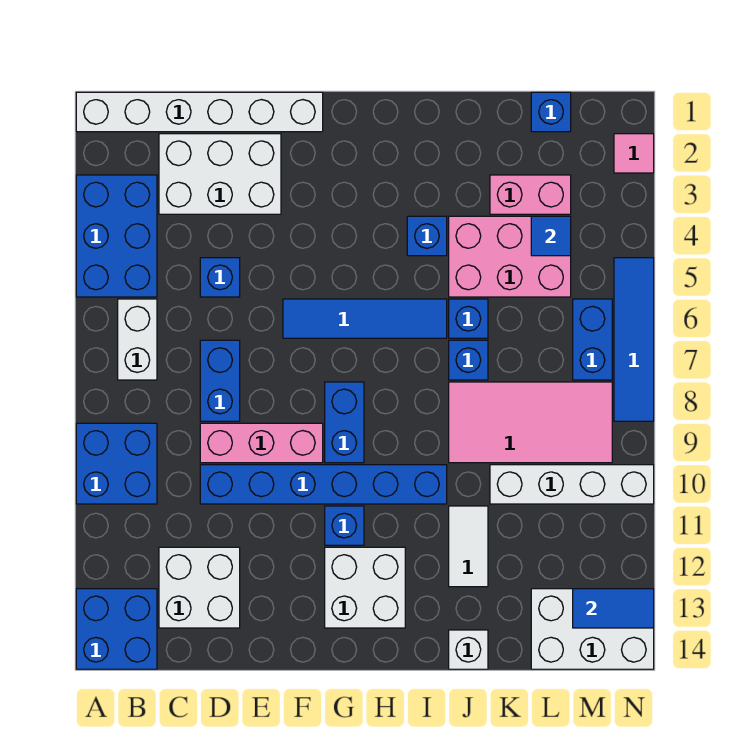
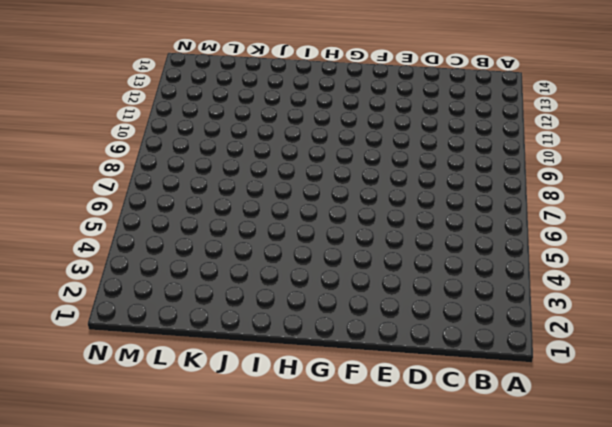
none -> white brick A1:F1 level 1
none -> blue brick A3:B5 level 1
none -> blue brick A9:B10 level 1
none -> blue brick A13:B14 level 1

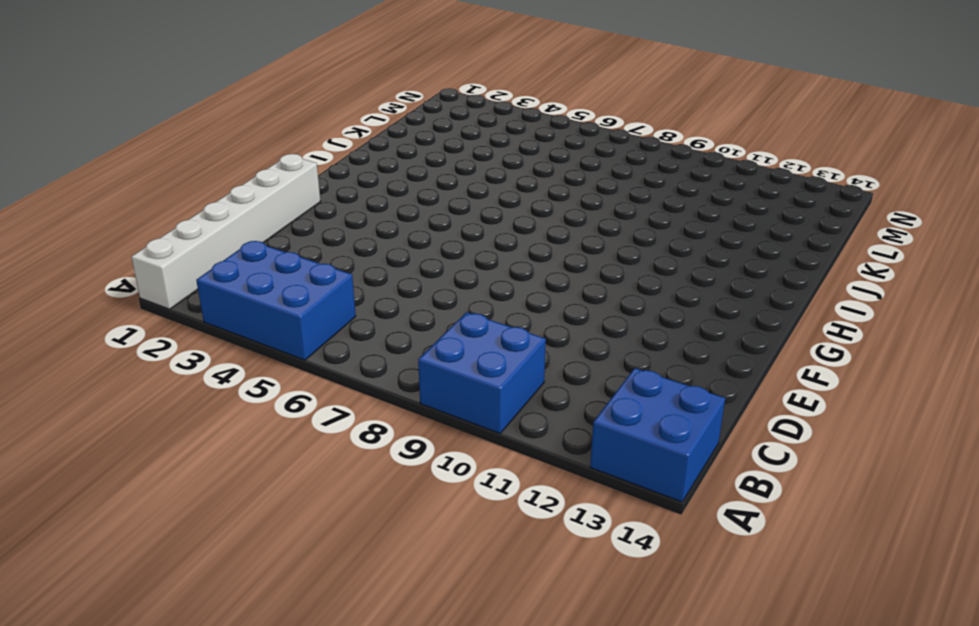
none -> white brick B6:B7 level 1
none -> white brick C2:E3 level 1
none -> white brick C12:D13 level 1
none -> blue brick D5 level 1

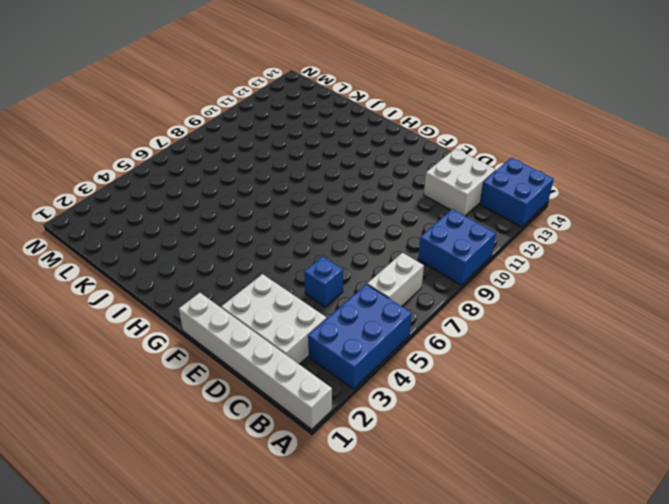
none -> blue brick D7:D8 level 1
none -> pink brick D9:F9 level 1
none -> blue brick D10:I10 level 1
none -> blue tile F6:I6 level 1

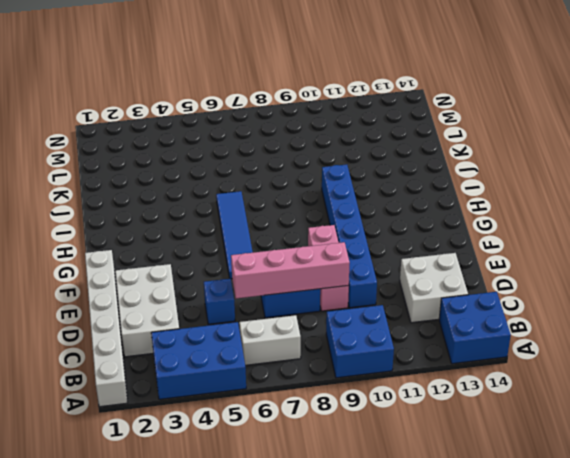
pink brick D6:D9 level 2 -> none
none -> blue brick G8:G9 level 1
none -> blue brick G11 level 1
none -> white brick G12:H13 level 1
none -> blue brick I4 level 1

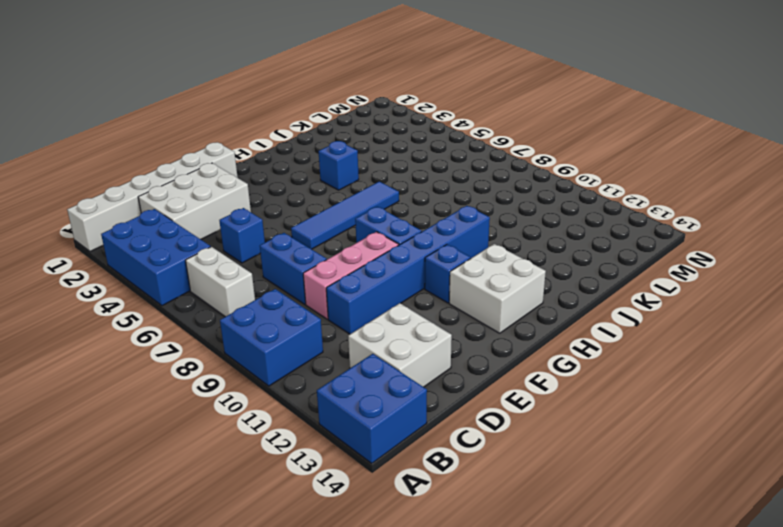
none -> pink brick J4:L5 level 1
none -> blue brick J6 level 1
none -> blue brick J7 level 1
none -> pink tile J8:M9 level 1

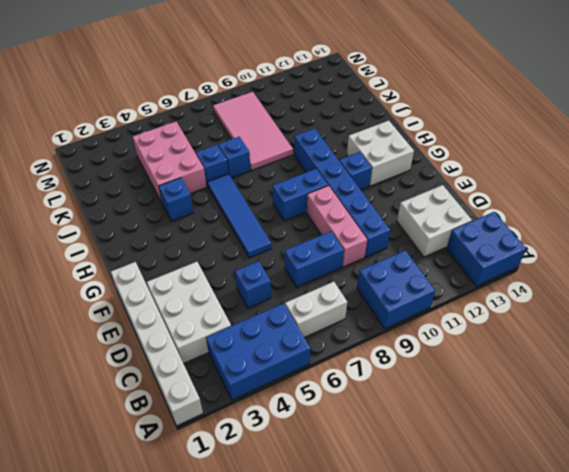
none -> white tile J11:J12 level 1
none -> white brick J14 level 1
none -> pink brick K3:L3 level 1
none -> white brick K10:N10 level 1

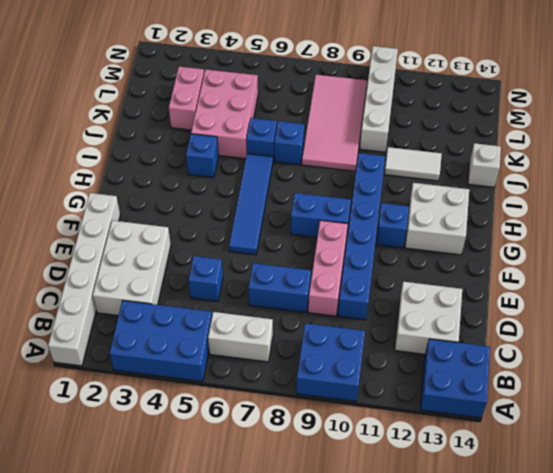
none -> blue brick L1 level 1
none -> white brick L13:N14 level 1
none -> blue brick M6:M7 level 1
none -> pink tile N2 level 1

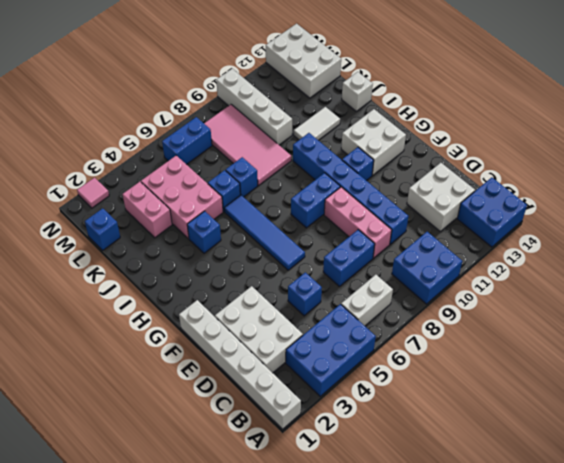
none -> blue tile N5:N8 level 1
none -> blue tile L4 level 2
none -> blue tile M13:N13 level 2

